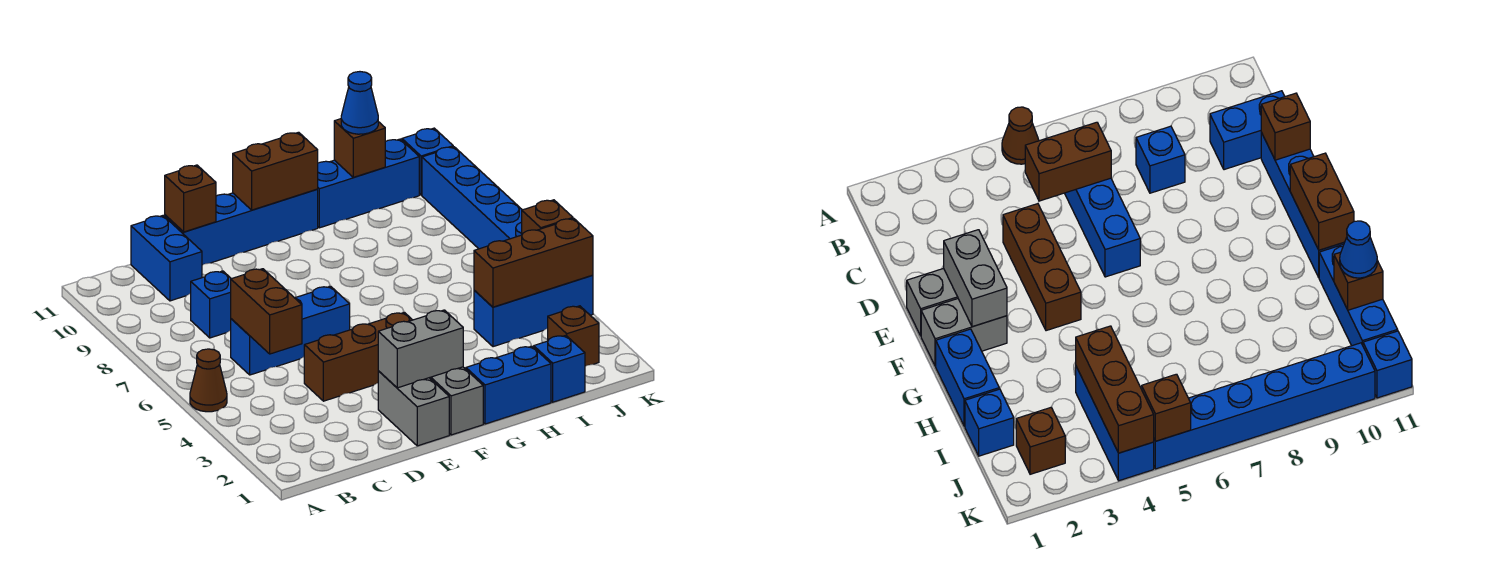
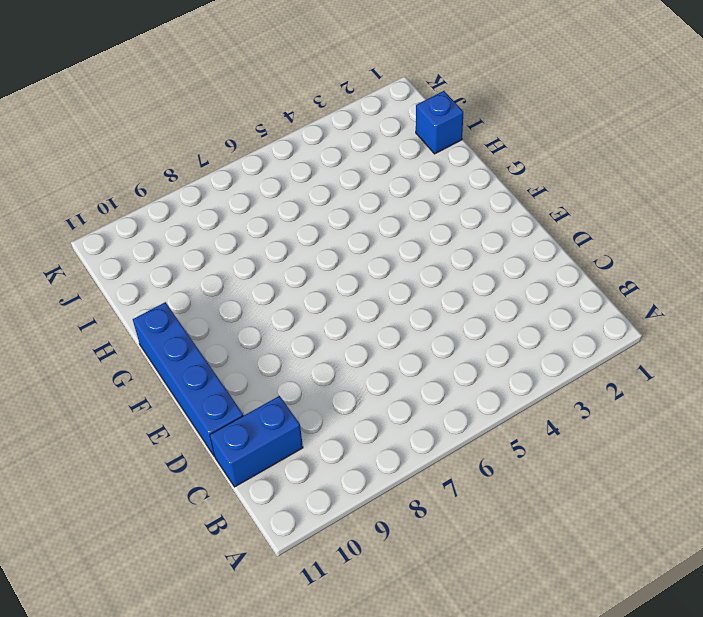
none -> brown cone A5 level 1
none -> blue brick C6:E6 level 1
none -> blue brick C8 level 1

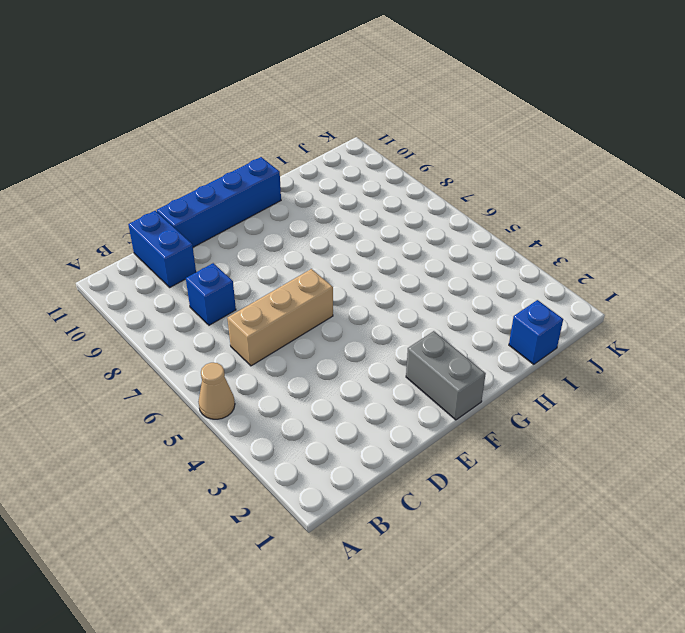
tan cone A5 level 1 -> brown cone A5 level 1
tan brick C6:E6 level 1 -> blue brick C6:E6 level 1
none -> brown brick D4:F4 level 1
none -> grey brick E1:E2 level 1
none -> blue brick G1:H1 level 1

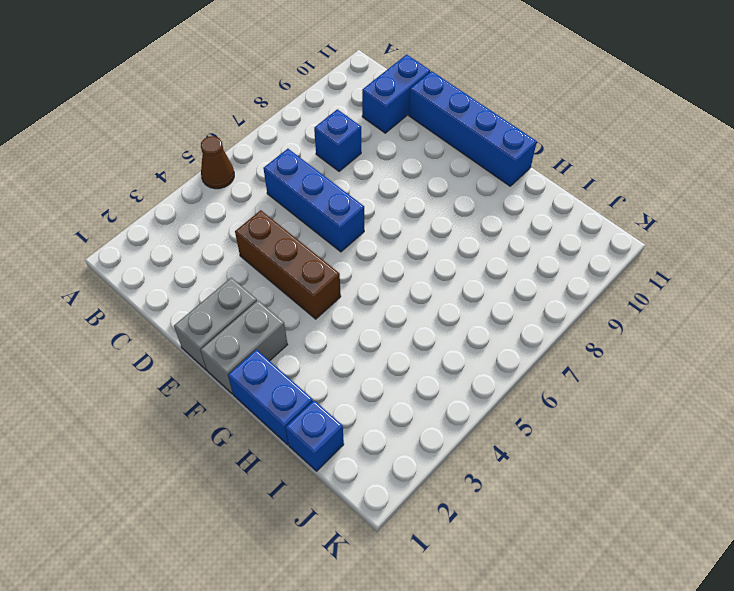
none -> blue brick H11:J11 level 1
none -> blue brick I4:K4 level 1
none -> brown brick J2 level 1

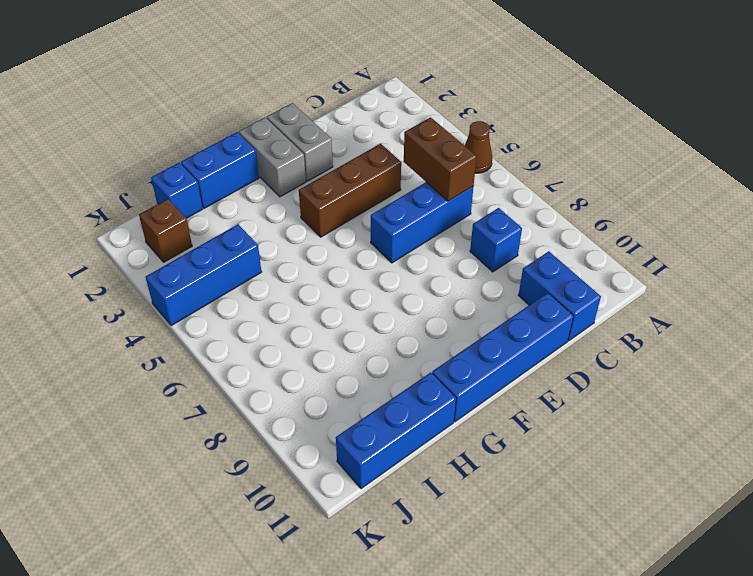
none -> blue brick K5:K10 level 1
none -> blue brick K11 level 1
none -> brown brick D11 level 2

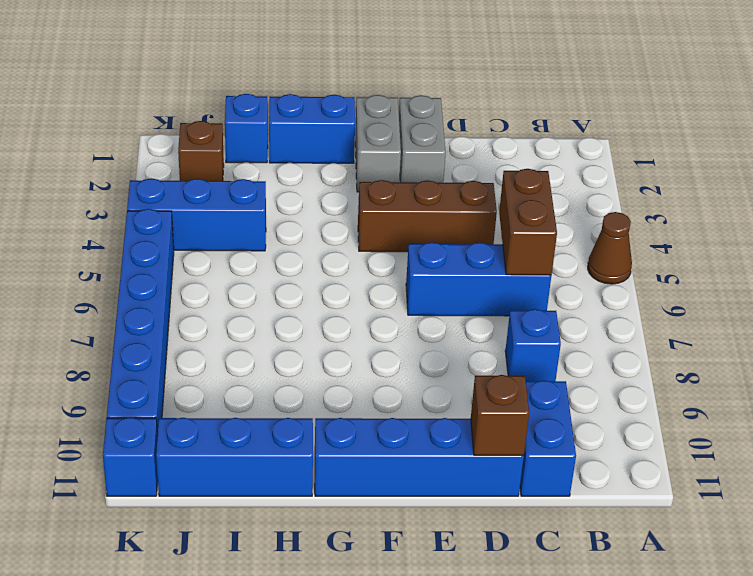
none -> grey brick E2:F2 level 2
none -> brown brick F11:G11 level 2
none -> brown brick I4:K4 level 2

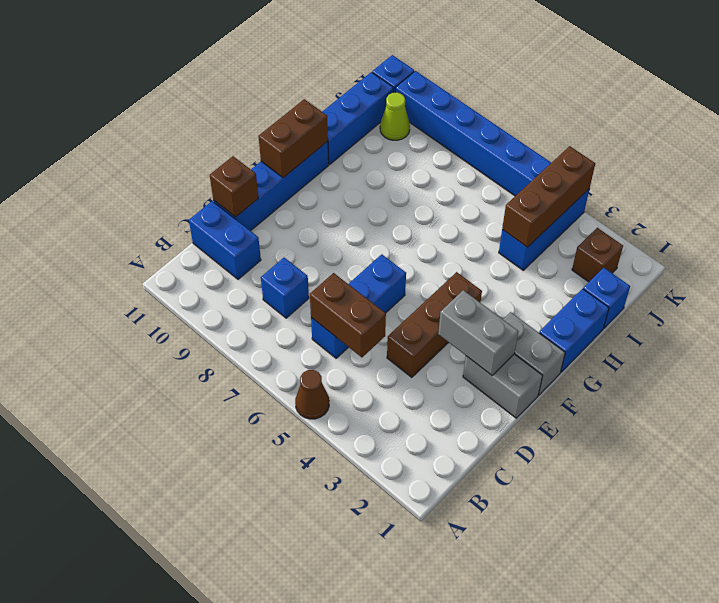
grey brick E2:E3 level 2 -> grey brick E2:F2 level 2
lime cone J10 level 1 -> none
none -> brown brick I11 level 2
none -> brown brick K5 level 2
none -> blue cone I11 level 3

